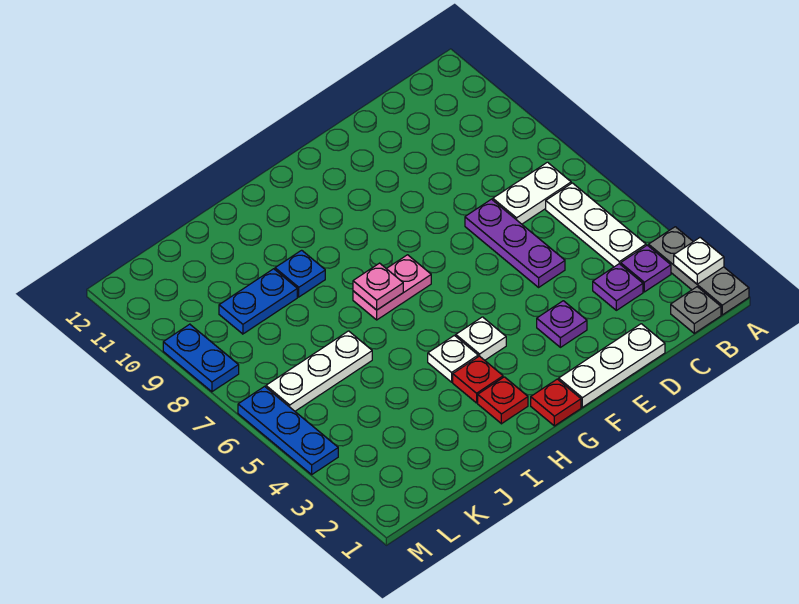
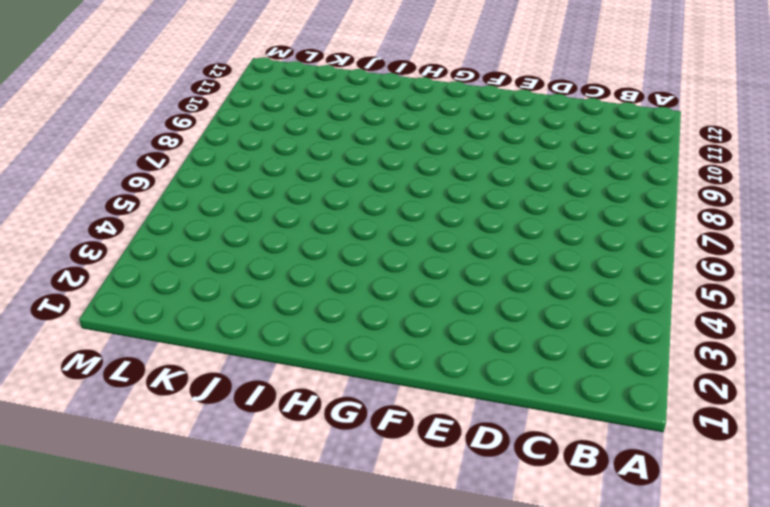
none -> grey plate A1:A3 level 1
none -> grey plate B1 level 1
none -> purple plate B3 level 1

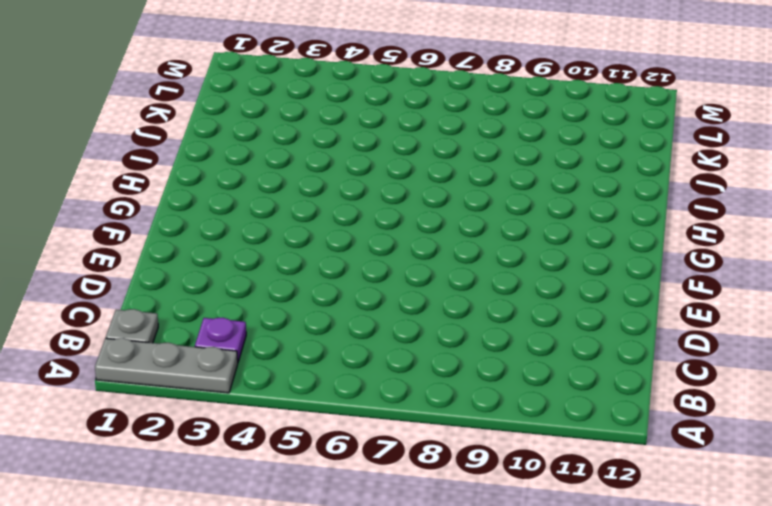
none -> white plate B4:B6 level 1
none -> white plate B7:C7 level 1
none -> purple plate C3 level 1

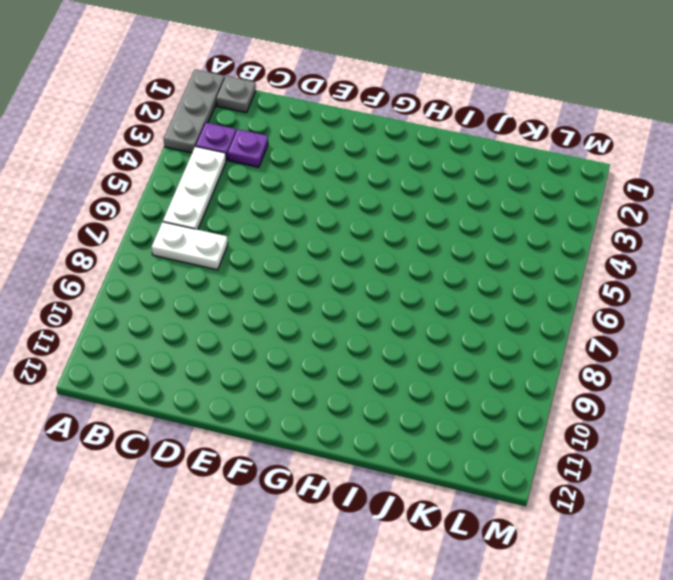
none -> white plate D1:F1 level 1
none -> purple plate D5:D7 level 1
none -> purple plate E3 level 1

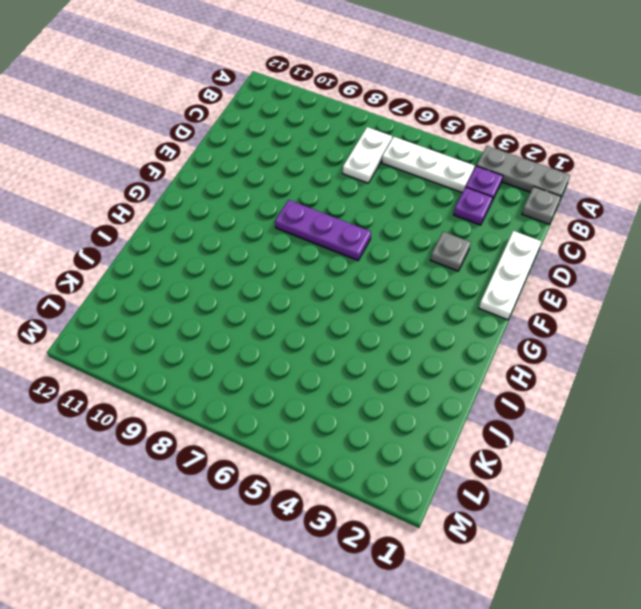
grey plate E3 level 1 -> purple plate E3 level 1
purple plate F6:F8 level 1 -> purple plate D5:D7 level 1
none -> red plate G1 level 1
none -> white plate G4 level 1
none -> pink plate G7:H7 level 1

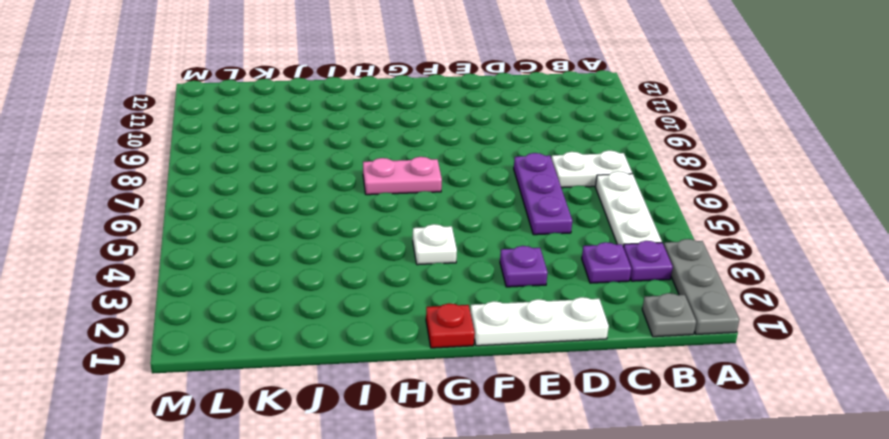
none -> red plate H2 level 1
none -> red plate H3 level 1
none -> white plate H4 level 1

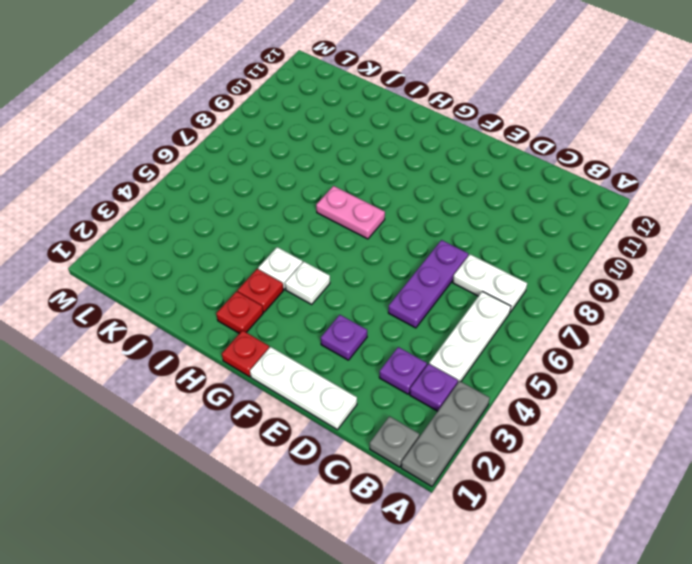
none -> blue plate I9 level 1
none -> white plate J6:L6 level 1
none -> blue plate J9:K9 level 1

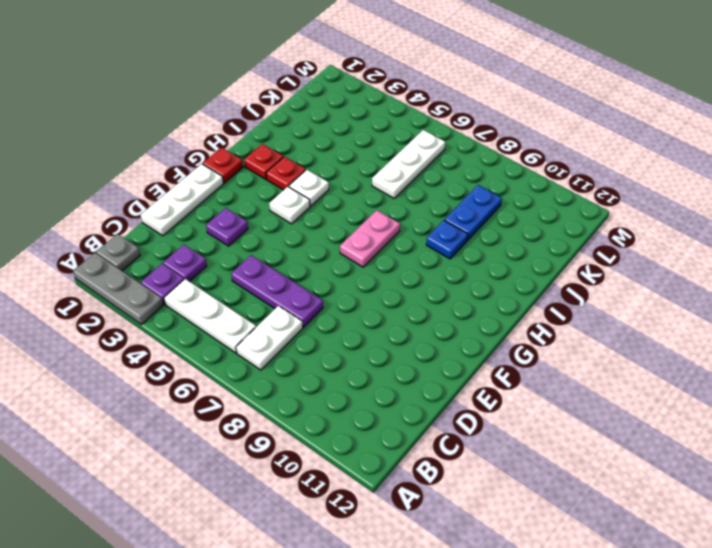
none -> blue plate M4:M6 level 1
none -> blue plate M8:M9 level 1
none -> white plate A2 level 2

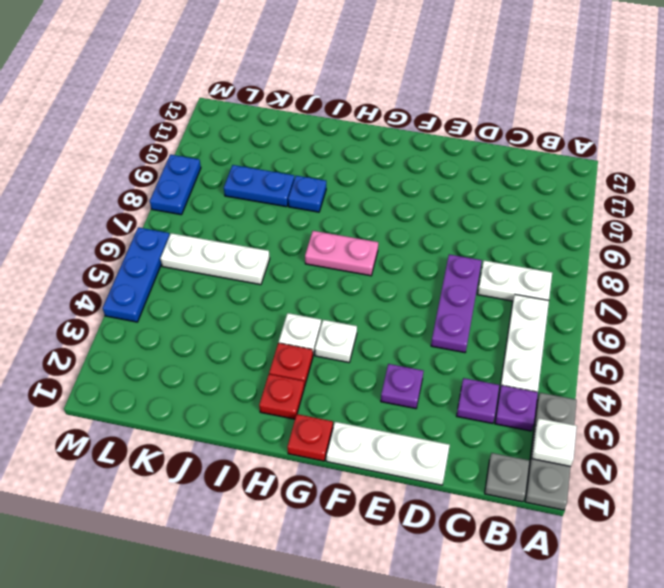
none -> pink plate H7 level 2

